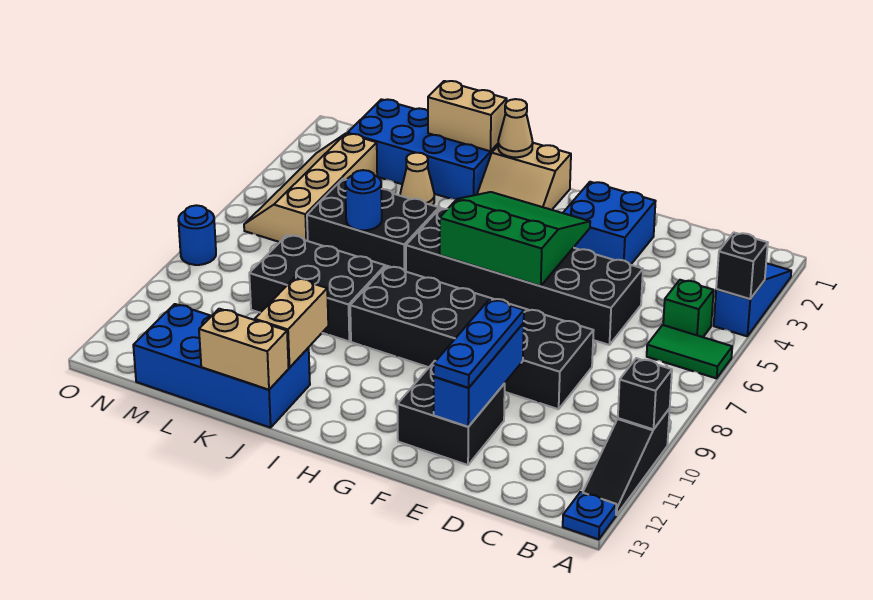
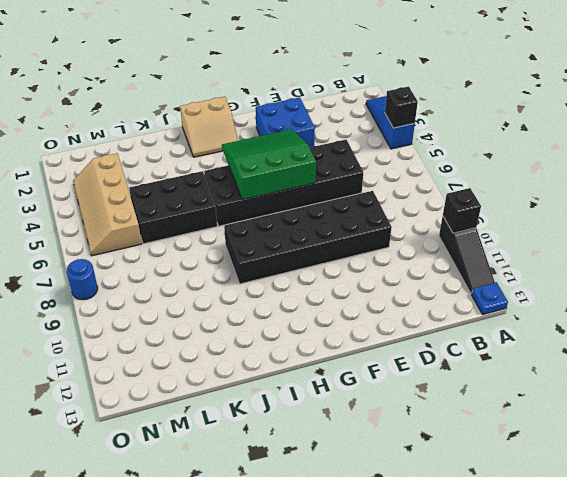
none -> green tile A6:B6 level 1
none -> green brick B5 level 1
none -> black brick E11:F12 level 1

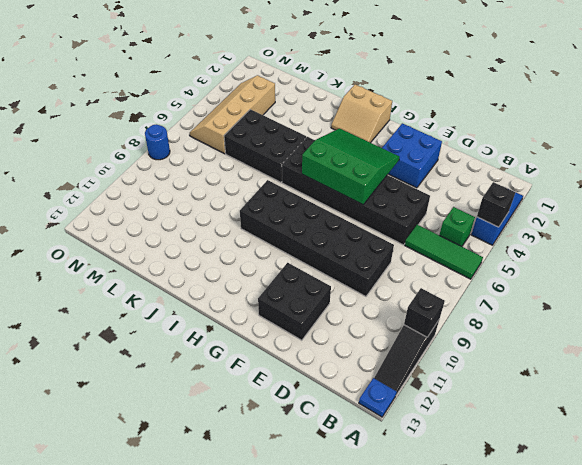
green tile A6:C6 level 1 -> green tile A6:B6 level 1
none -> blue brick J1:M2 level 1
none -> black brick J8:L9 level 1
none -> blue brick J12:M13 level 1

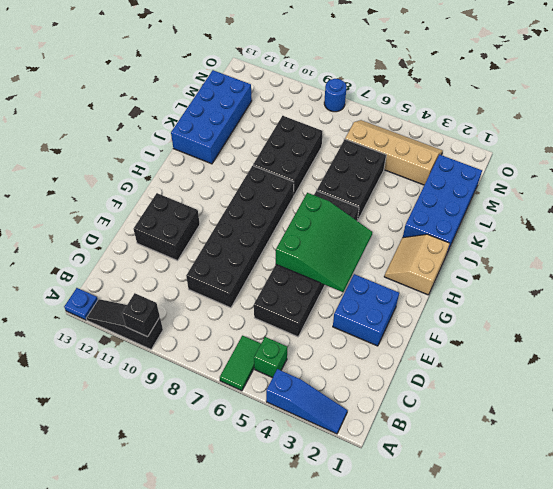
none -> tan cone K3 level 1
none -> black brick A4 level 2
none -> blue brick E10:E12 level 2

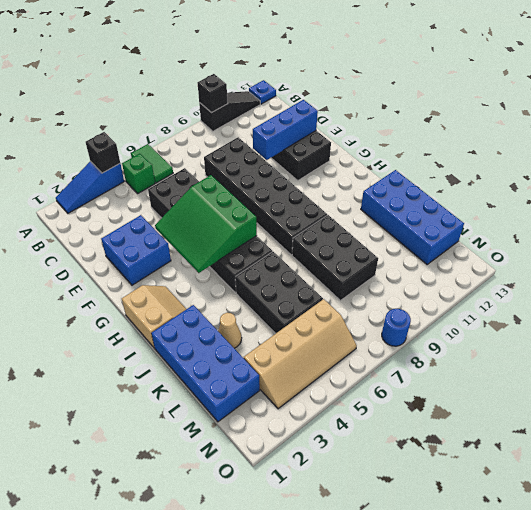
none -> tan cone I1 level 2
none -> tan brick J1:K1 level 2
none -> tan brick J11:J12 level 2

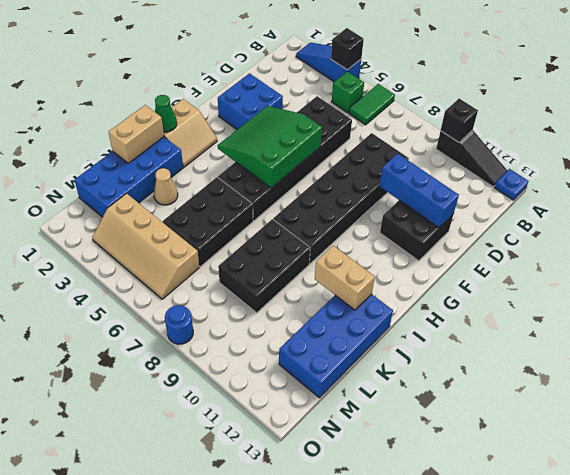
green cone I1 level 2 -> tan cone I1 level 2
none -> tan brick J13:K13 level 2
none -> blue round brick K6 level 2
none -> blue plate E10:E12 level 3

